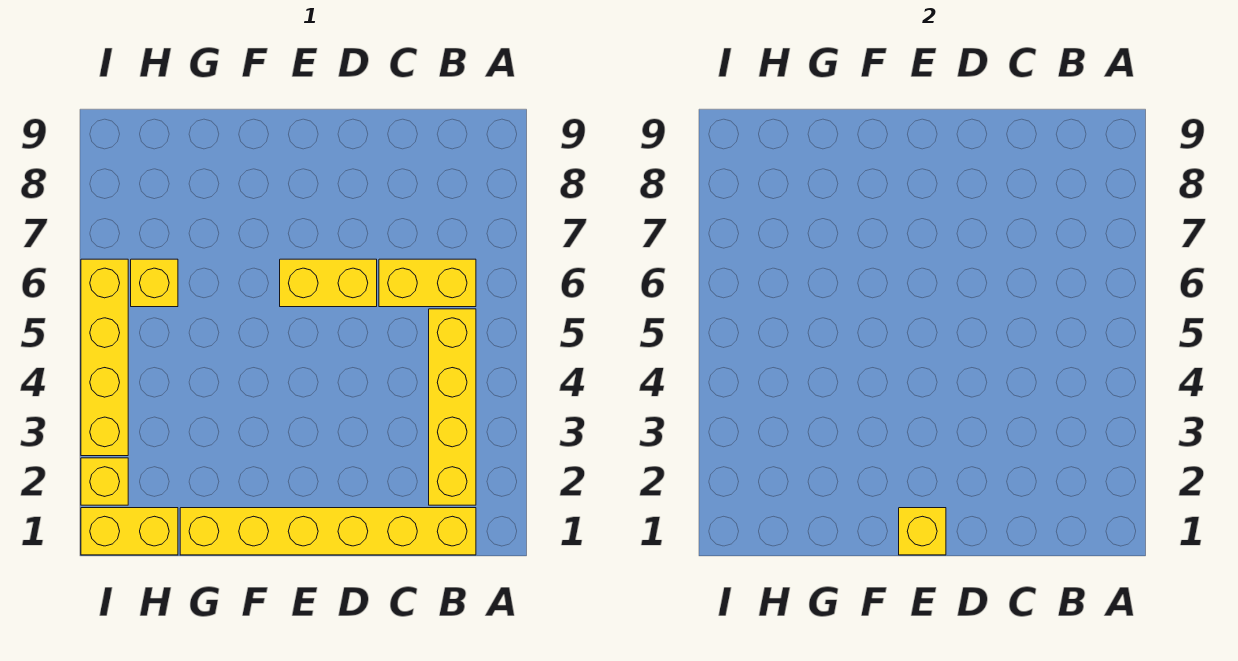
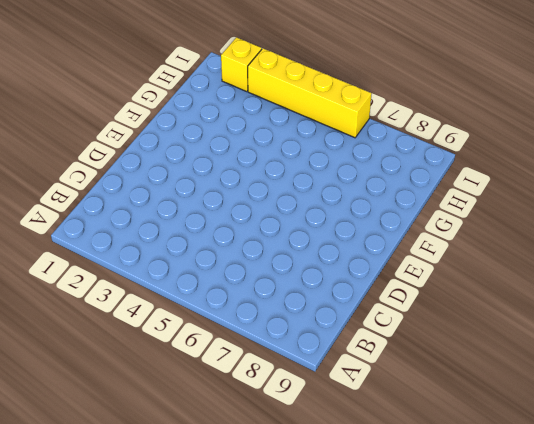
none -> yellow brick B1:G1 level 1
none -> yellow brick B2:B5 level 1

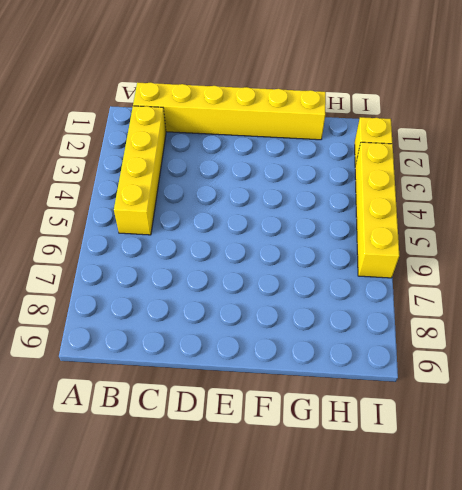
none -> yellow brick B6:C6 level 1
none -> yellow brick D6:E6 level 1

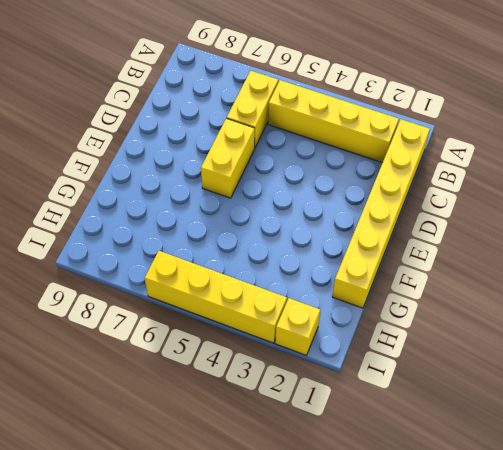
none -> yellow brick H1:I1 level 1
none -> yellow brick H6 level 1

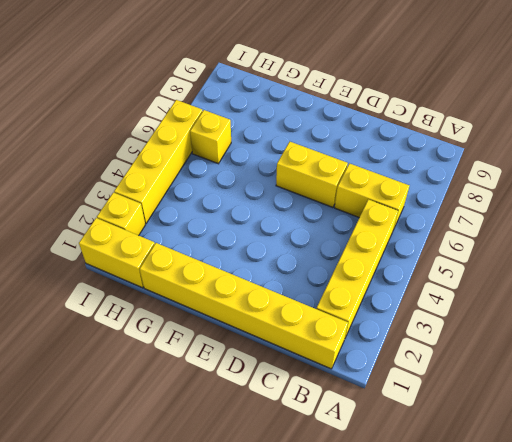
none -> yellow brick E1 level 2

